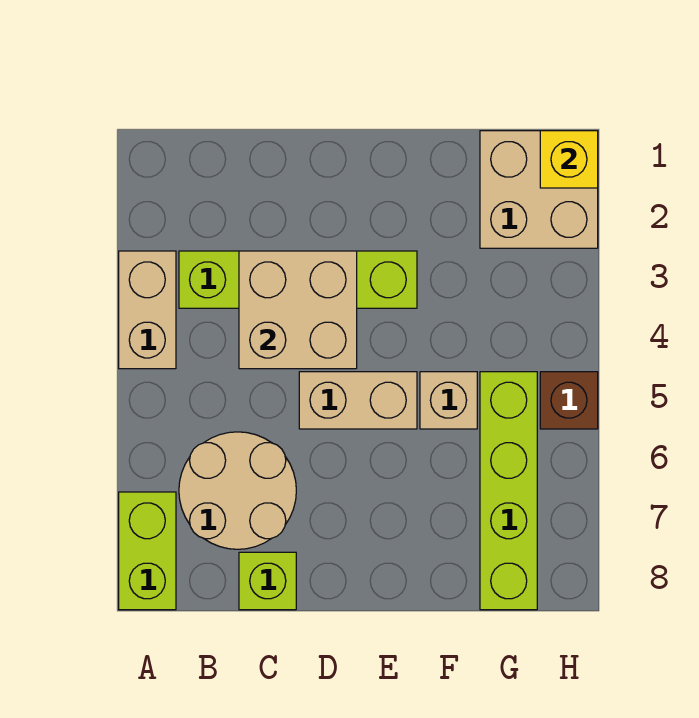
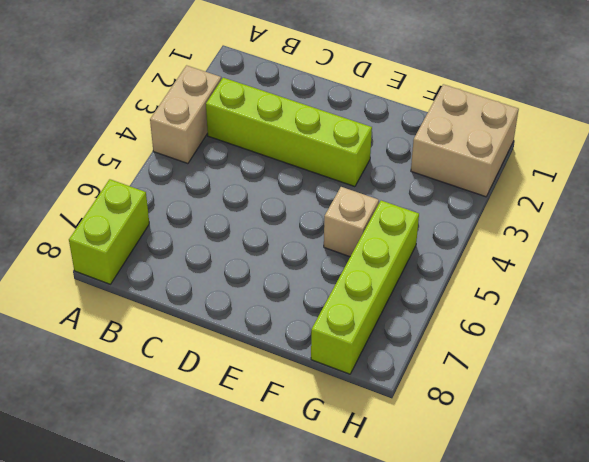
none -> tan round brick B6:C7 level 1
none -> lime brick C8 level 1
none -> tan brick D5:E5 level 1

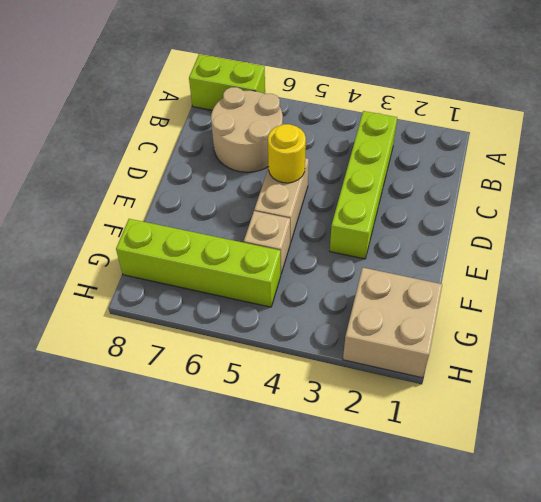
yellow round brick D5 level 2 -> none
none -> tan brick A3:A4 level 1
none -> lime brick C8 level 1
none -> brown brick H5 level 1

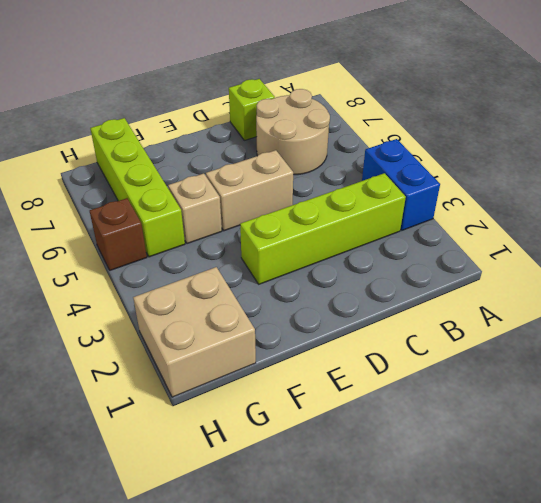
blue brick A3:A4 level 1 -> tan brick A3:A4 level 1
none -> lime brick A7:A8 level 1
none -> tan brick C3:D4 level 2
none -> yellow brick H1 level 2

